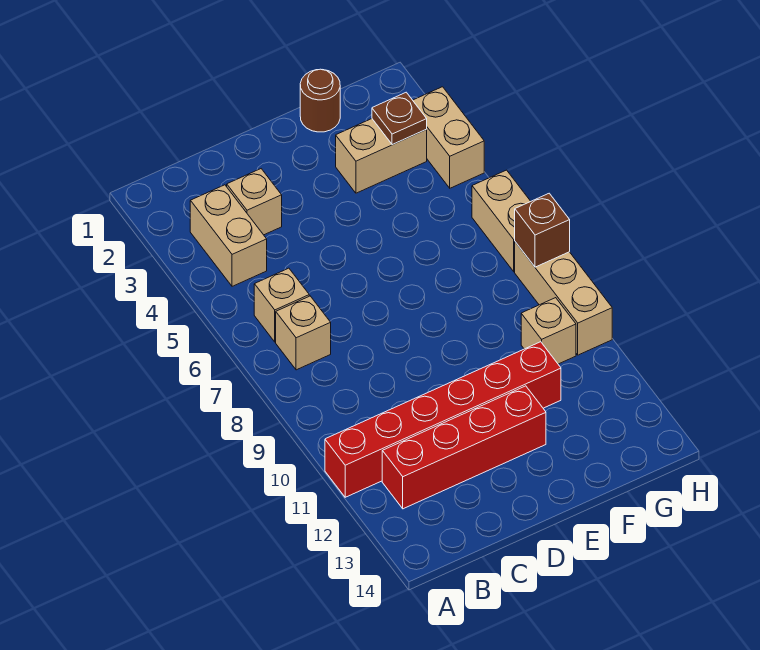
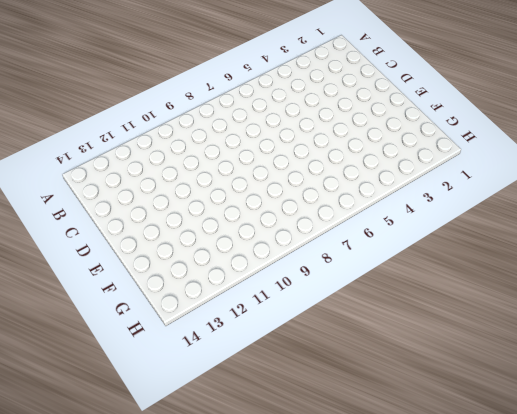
none -> red brick A11:F11 level 1
none -> tan brick B3:B4 level 1
none -> tan brick B6 level 1

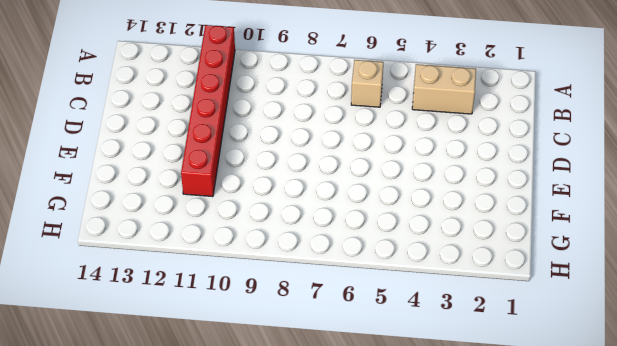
none -> tan brick B7 level 1
none -> red brick B12:E12 level 1
none -> tan brick C3 level 1

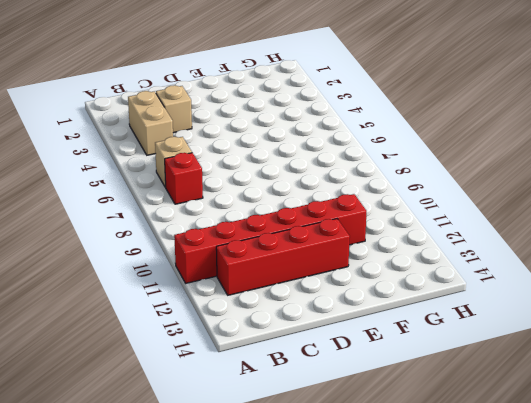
red brick B7 level 1 -> tan brick B7 level 1
none -> brown round brick F1 level 1
none -> tan brick F3:G3 level 1
none -> tan brick G10 level 1

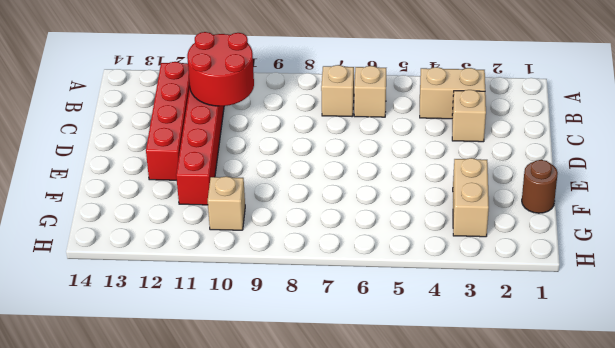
red round brick B10:C11 level 2 -> none
none -> tan brick H3:H4 level 1
none -> tan brick H6:H7 level 1
none -> tan brick H8:H10 level 1

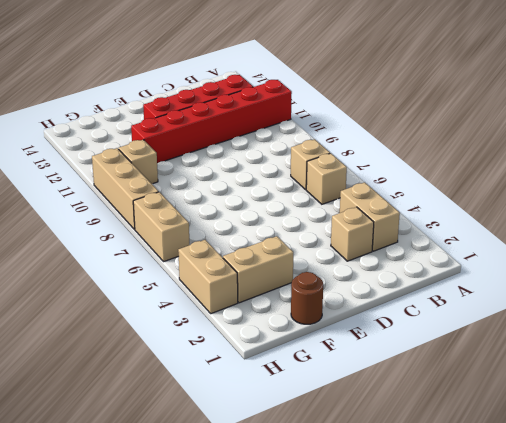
none -> brown plate G3 level 2
none -> brown brick H8 level 2

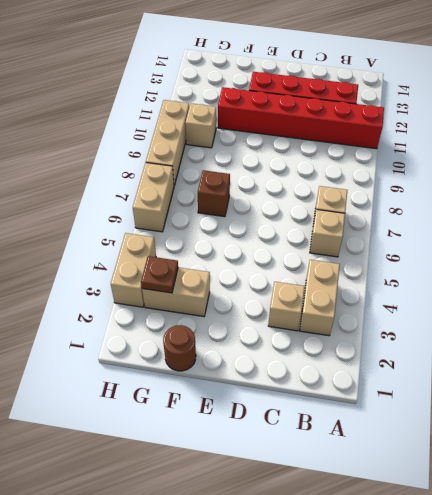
brown brick F7 level 1 -> brown brick H8 level 2

